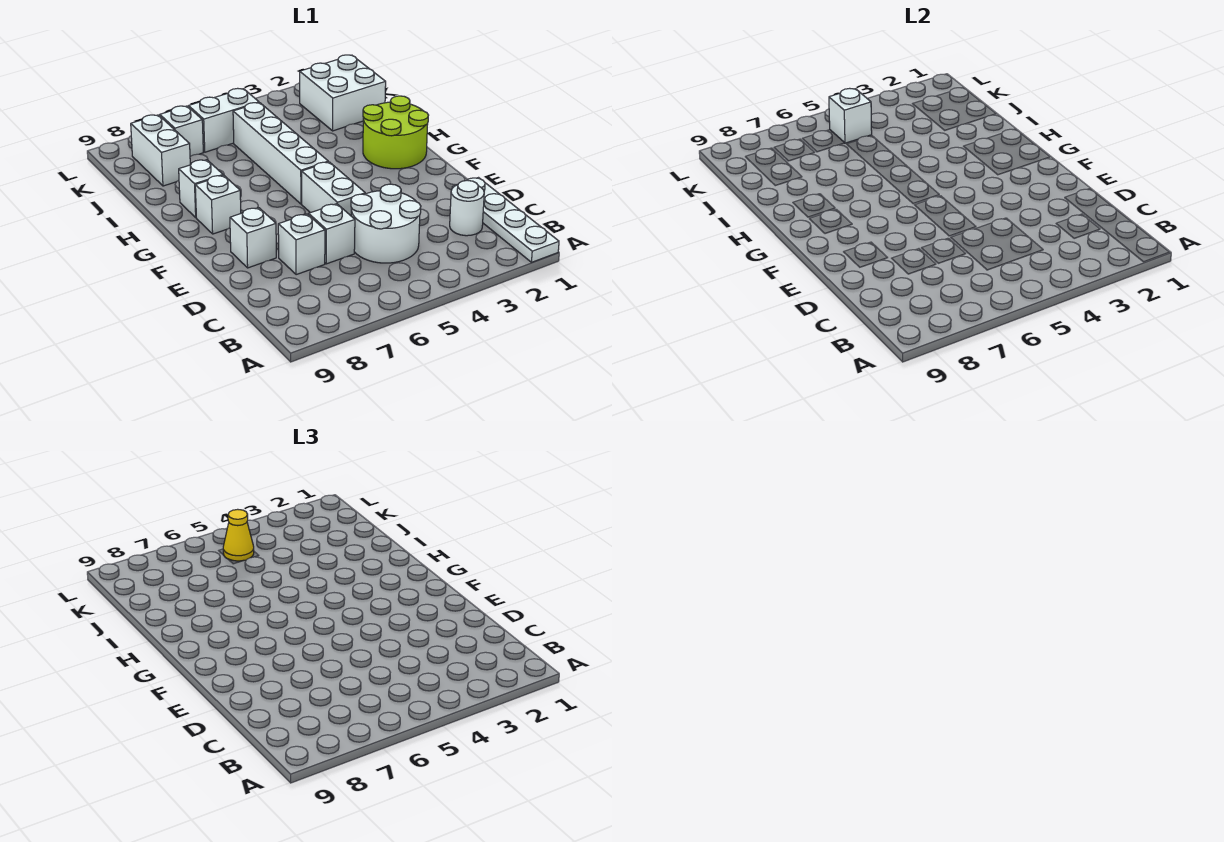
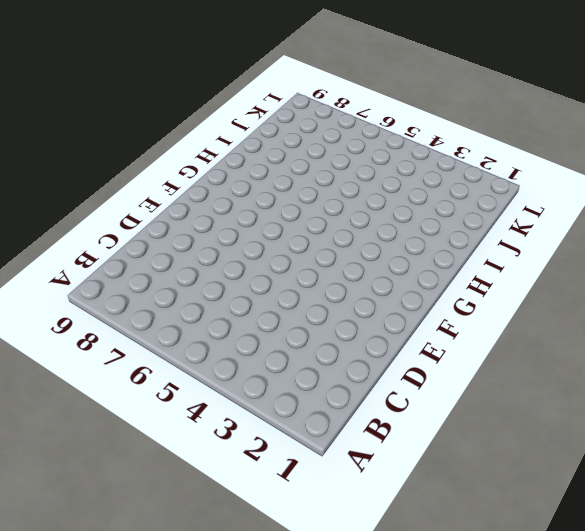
none -> white plate A1:D1 level 1
none -> white round brick C2 level 1
none -> white round brick C4:D5 level 1

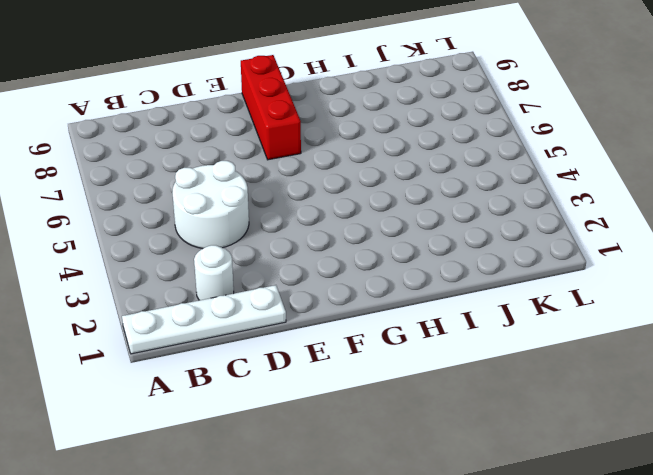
red brick F7:F9 level 1 -> none
none -> white brick D6 level 1
none -> white brick D7 level 1
none -> white brick E5:F5 level 1

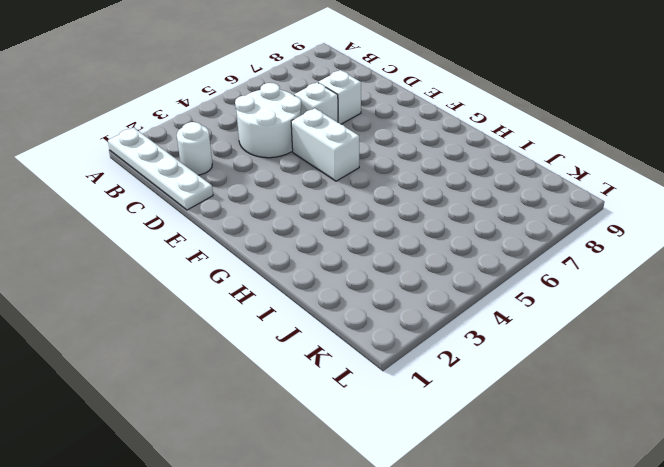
none -> white brick E8 level 1
none -> lime round brick G1:H2 level 1
none -> white brick G5:J5 level 1

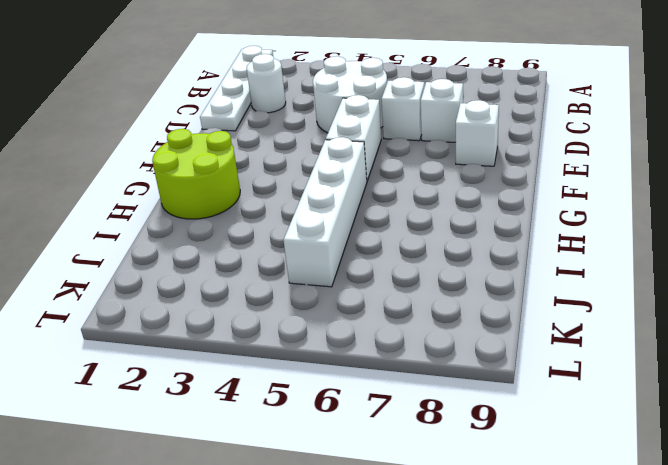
none -> white brick G8 level 1
none -> white brick H8 level 1
none -> white brick J1:K2 level 1

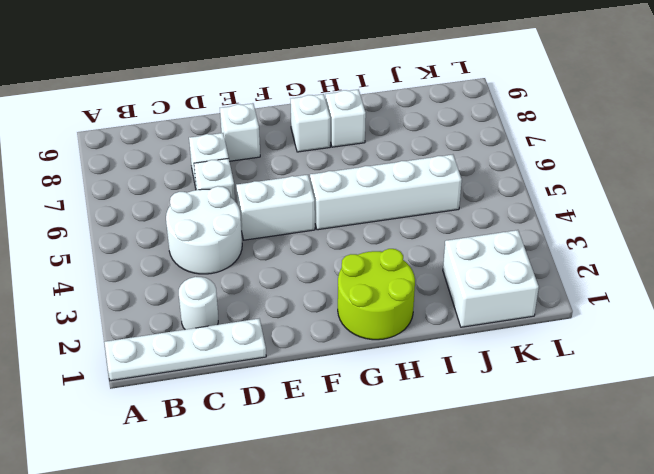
none -> white brick J8:K8 level 1
none -> white brick K5:K6 level 1
none -> white brick K7 level 1

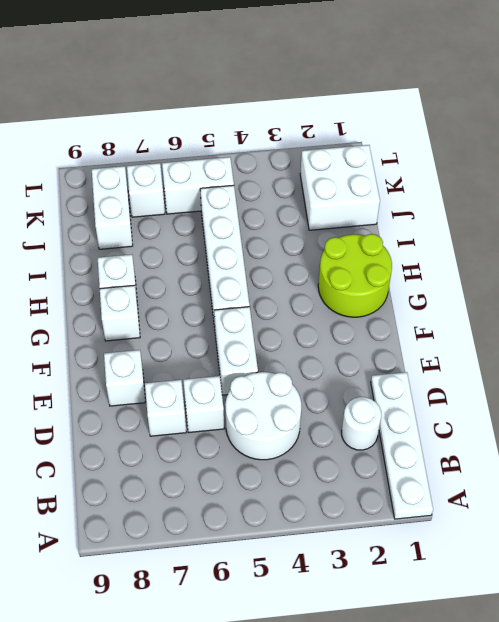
none -> white brick K5 level 2
none -> yellow cone K5 level 3

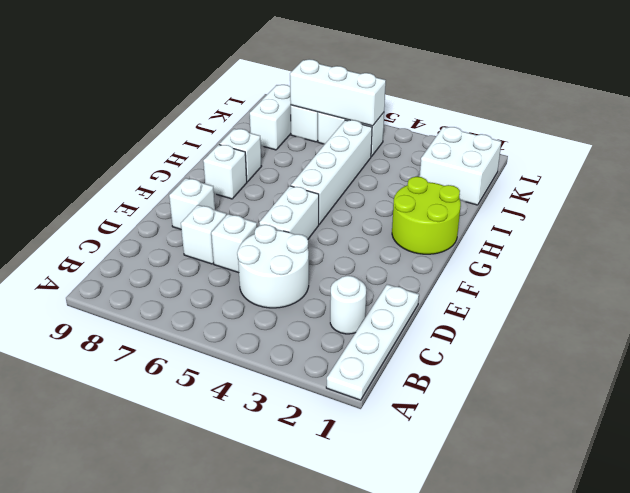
white brick K5:K7 level 2 -> white brick K5 level 2
none -> yellow cone K5 level 3

